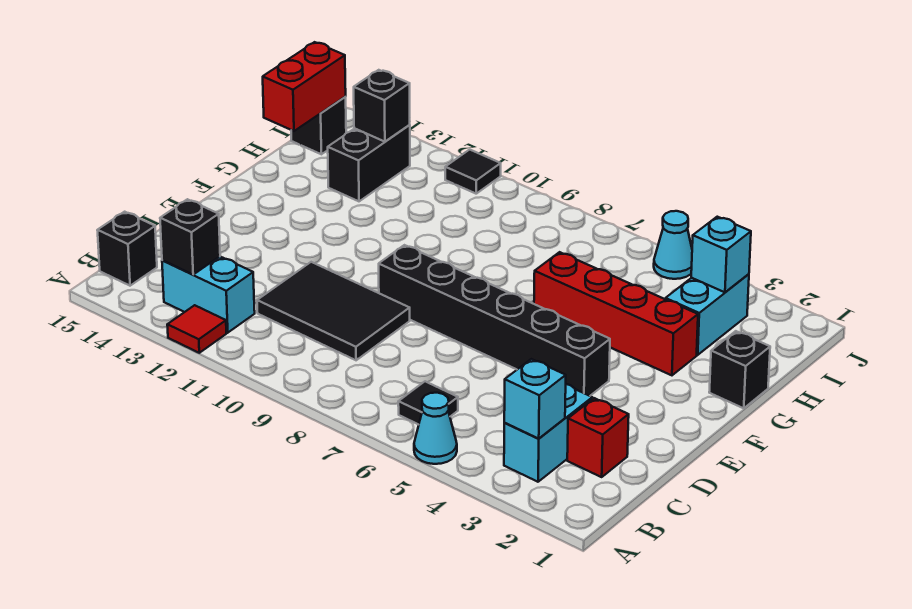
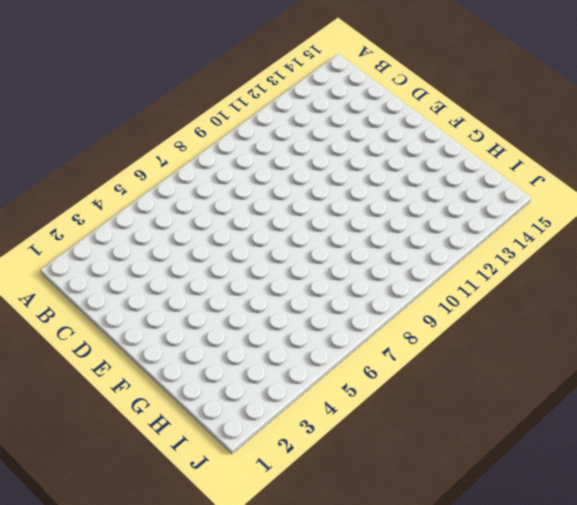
none -> cyan cone A5 level 1
none -> red tile A12 level 1
none -> cyan brick B3:C3 level 1

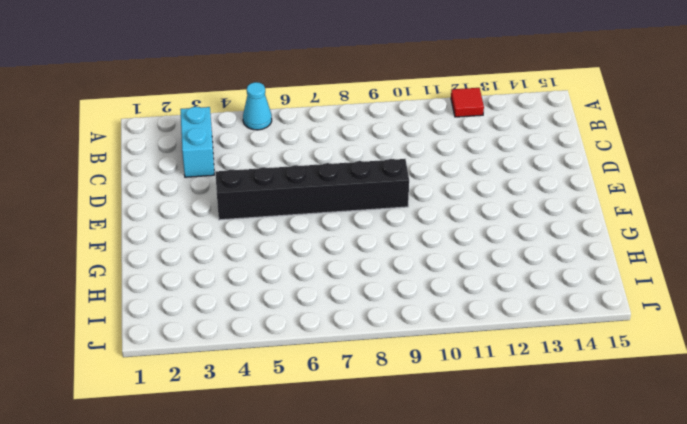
none -> black tile B6 level 1
none -> cyan brick B12:B13 level 1
none -> black brick B15 level 1

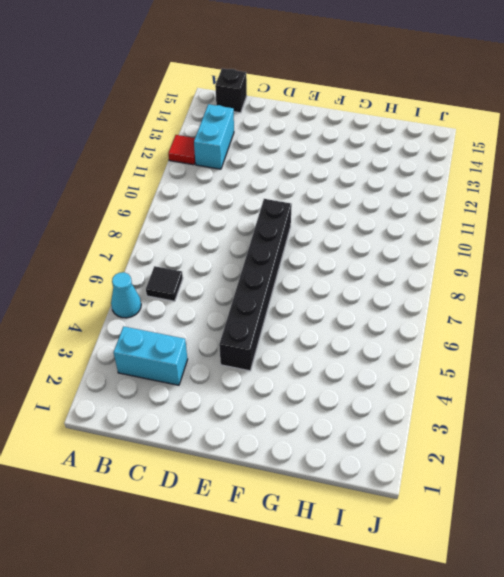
none -> red brick C2 level 1
none -> black tile C9:D11 level 1
none -> black brick G1 level 1

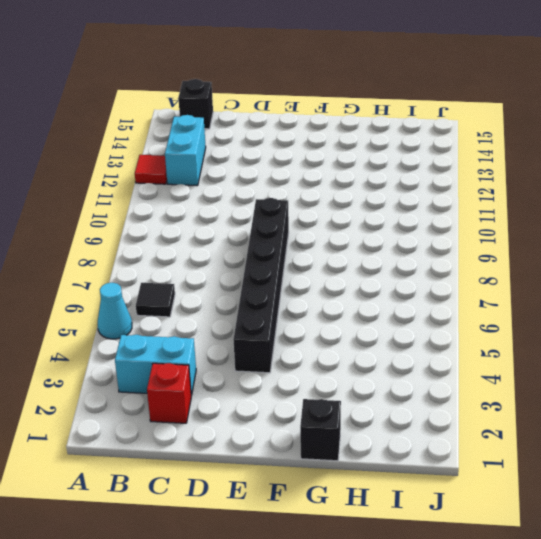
none -> black tile C9:D11 level 1
none -> red brick G3:G6 level 1
none -> cyan brick H3:I3 level 1

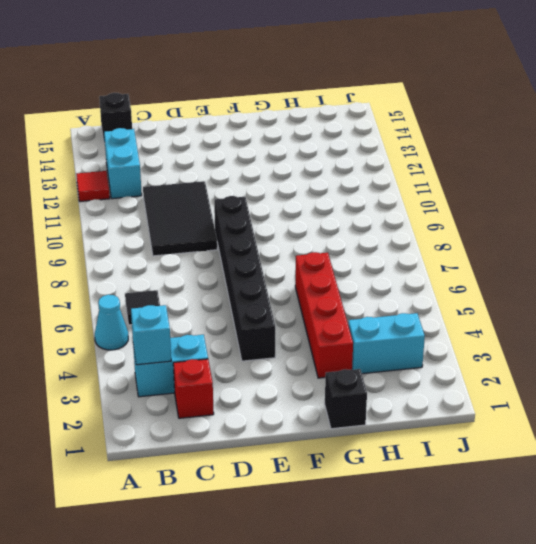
none -> black brick H13:I13 level 1
none -> black brick I15 level 1
none -> cyan cone J5 level 1

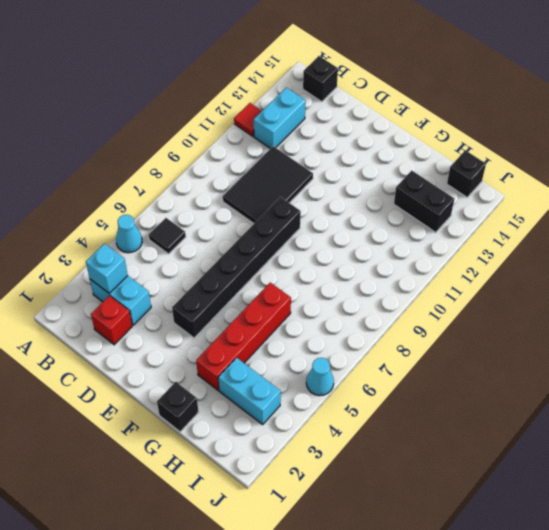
none -> black tile J11 level 1
none -> black brick B13 level 2
none -> red brick H15:I15 level 2

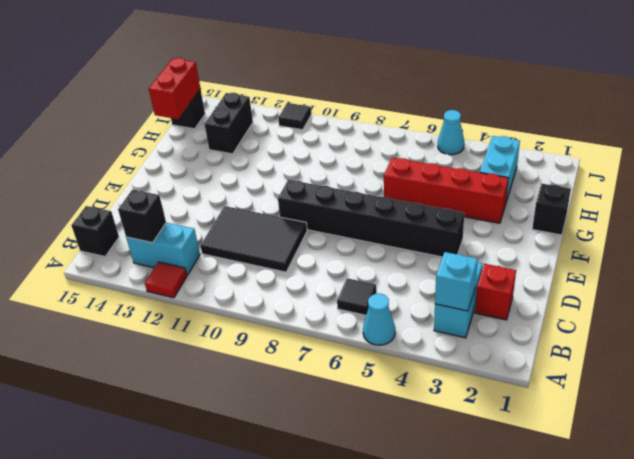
none -> cyan brick I3 level 2
none -> black brick I13 level 2

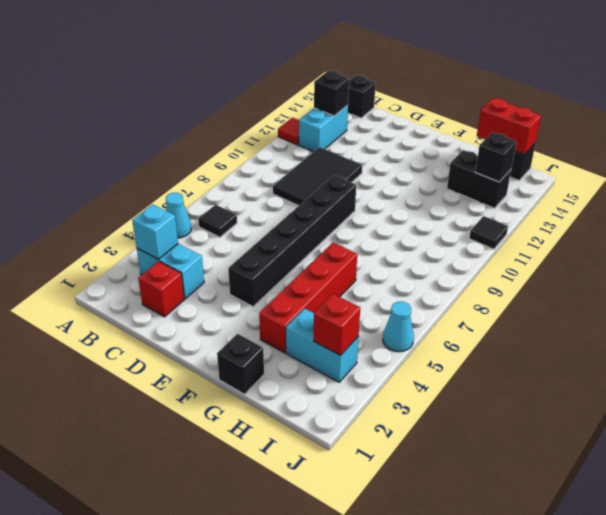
red brick I3 level 2 -> cyan brick I3 level 2

